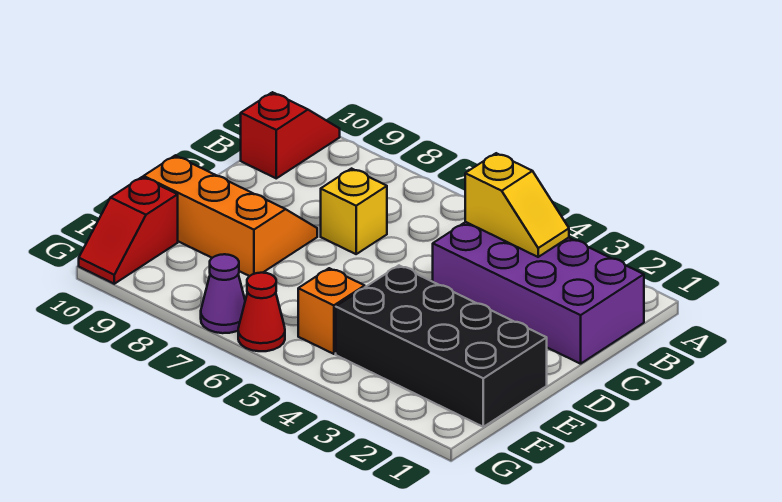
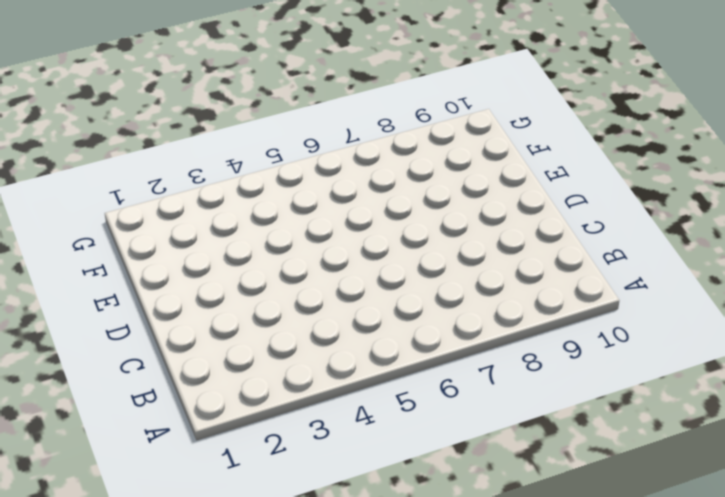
none -> red slope A10:B10 level 1 top B
none -> purple brick B1:C4 level 1

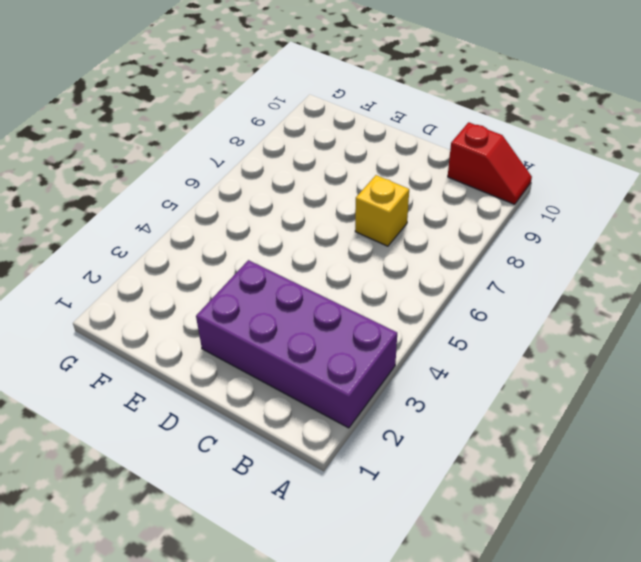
purple brick A2:D3 level 1 -> purple brick B1:C4 level 1
none -> orange slope D8:E10 level 1 top E
none -> black brick E1:F4 level 1

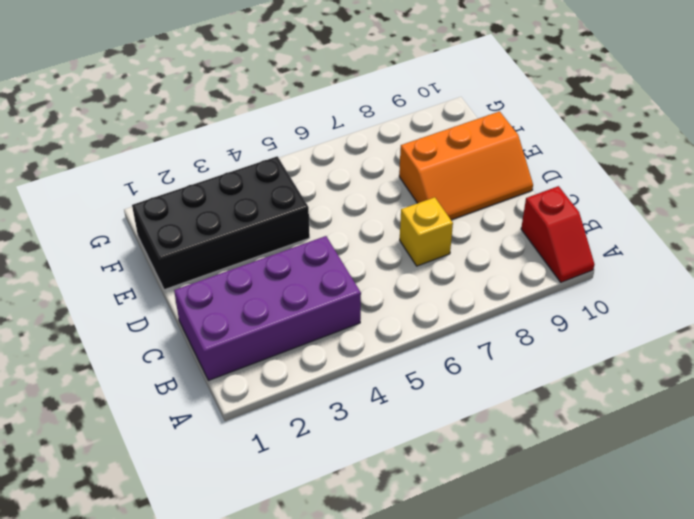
none -> orange brick F5 level 1
none -> red slope F10:G10 level 1 top F

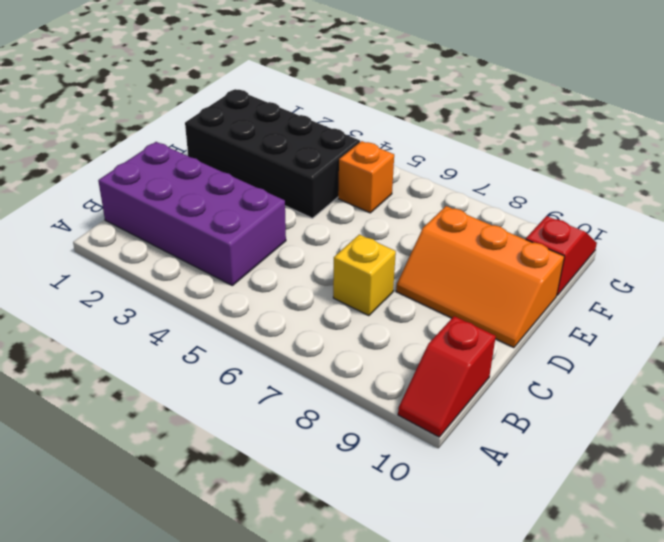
none -> red cone G6 level 1
none -> purple cone G7 level 1

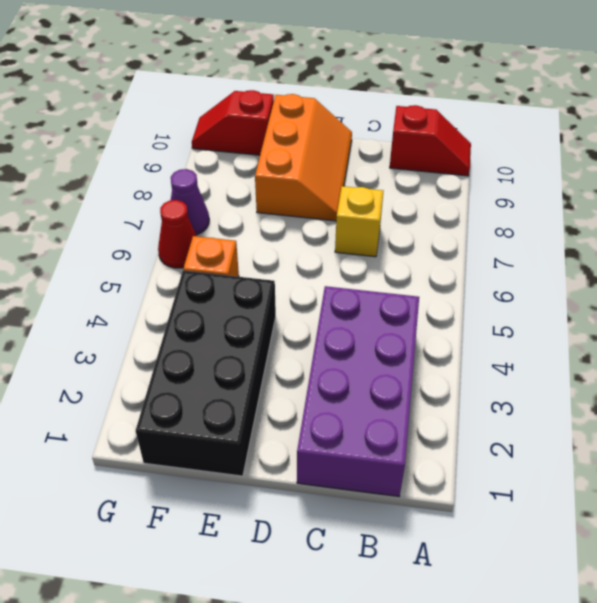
none -> yellow slope B3:B4 level 2 top 4

